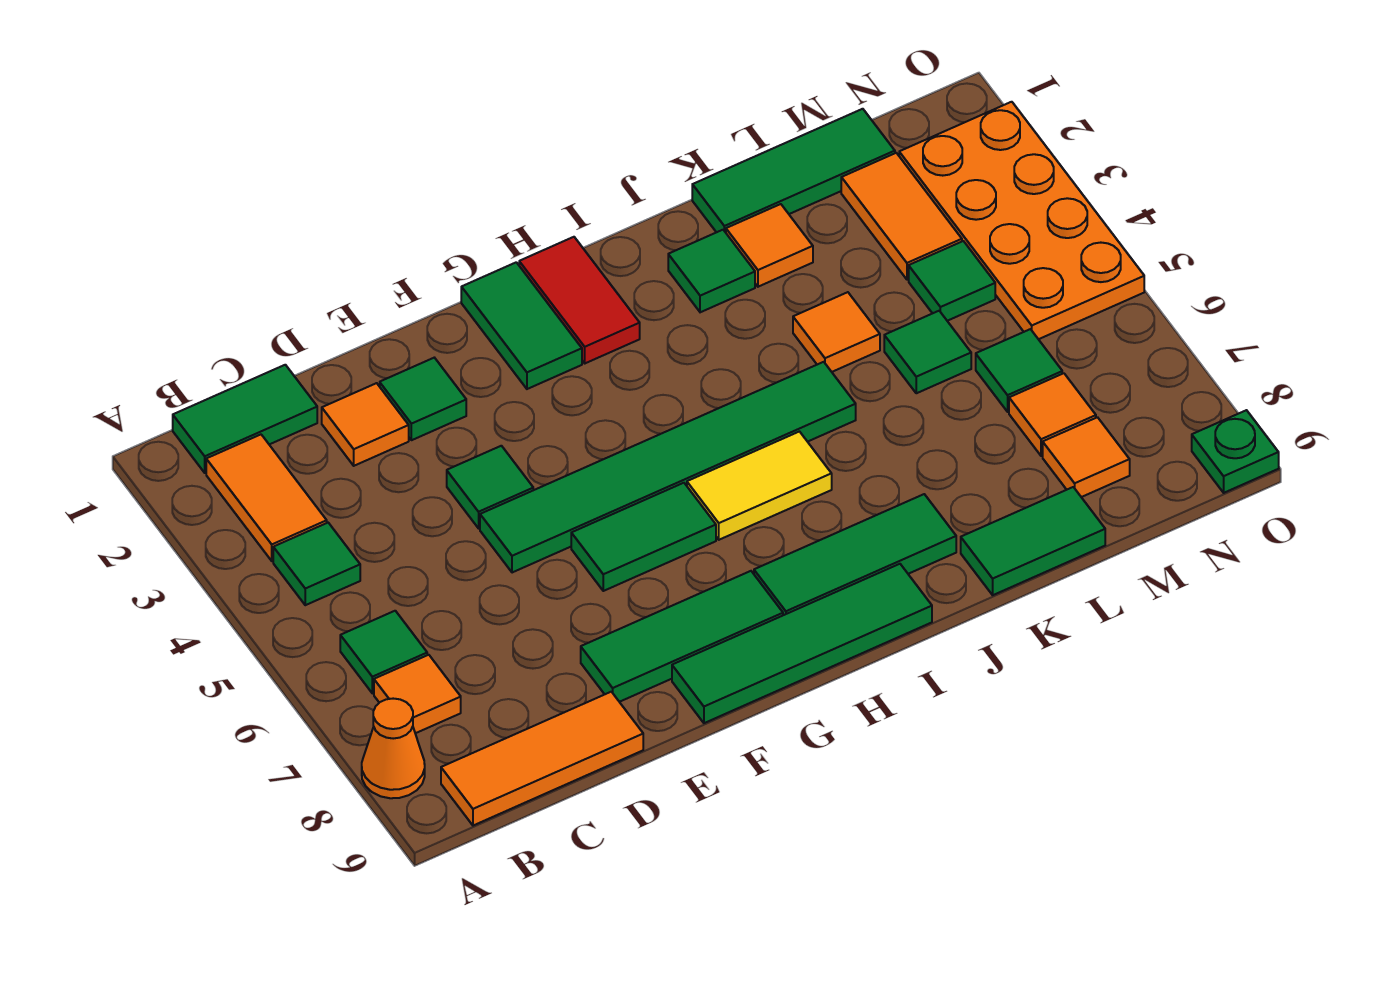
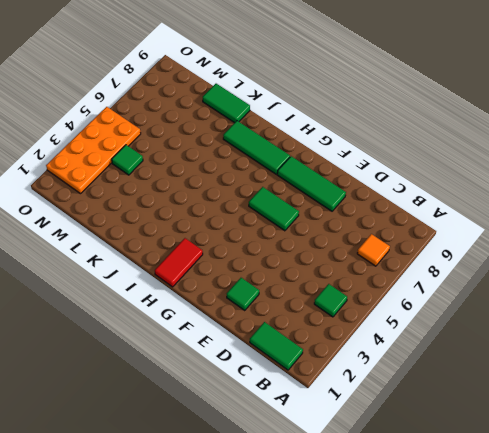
none -> orange cone A8 level 1
none -> orange tile B2:B3 level 1
none -> green tile B6 level 1
none -> orange tile B9:D9 level 1

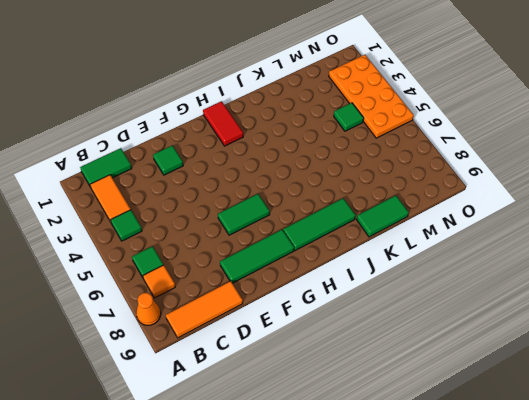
none -> orange tile D2 level 1
none -> green tile E4 level 1
none -> green tile E5:J5 level 1
none -> green tile F9:I9 level 1

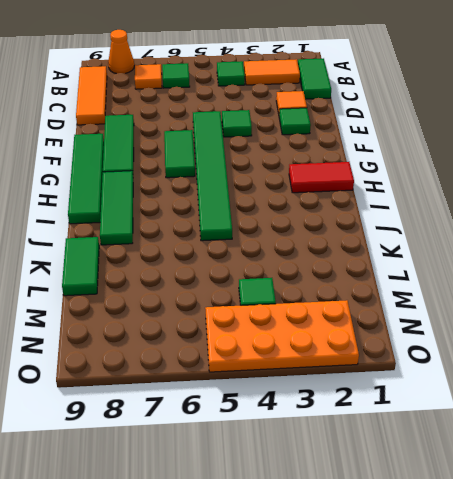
none -> green tile G1:G2 level 1
none -> yellow tile H6:I6 level 1
none -> green tile J2 level 1
none -> green tile K1:M1 level 1

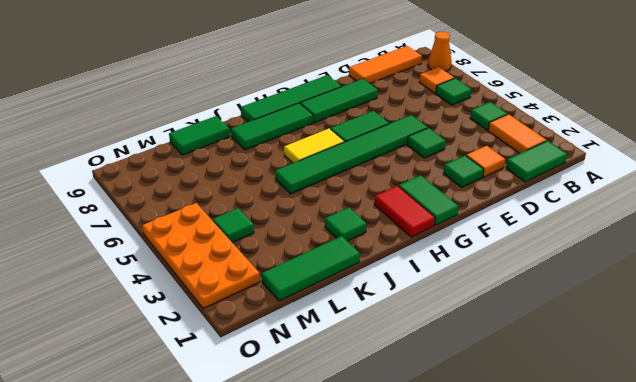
none -> orange tile K2 level 1
none -> orange tile K4 level 1
none -> green tile L5 level 1
none -> orange tile M2:M3 level 1

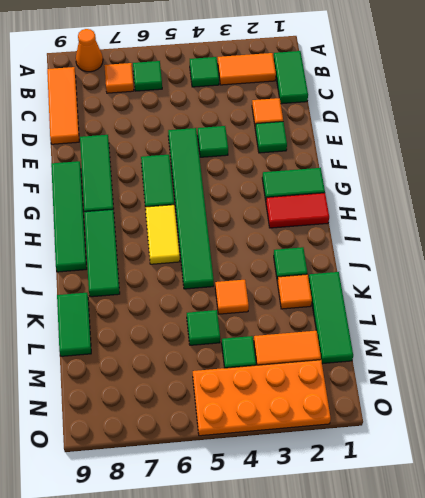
none -> green tile M6 level 1
none -> orange tile M7 level 1
none -> orange tile M8 level 1
none -> green plate O9 level 1

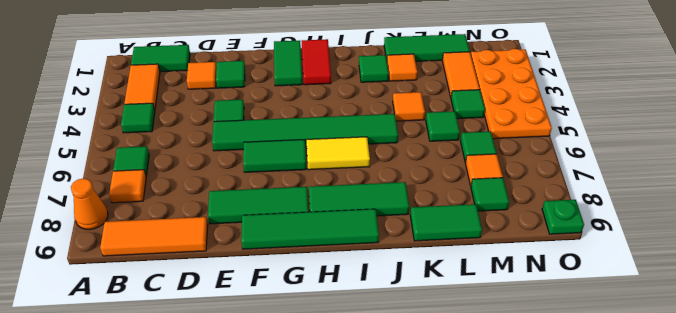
green tile M8 level 1 -> orange tile M8 level 1

